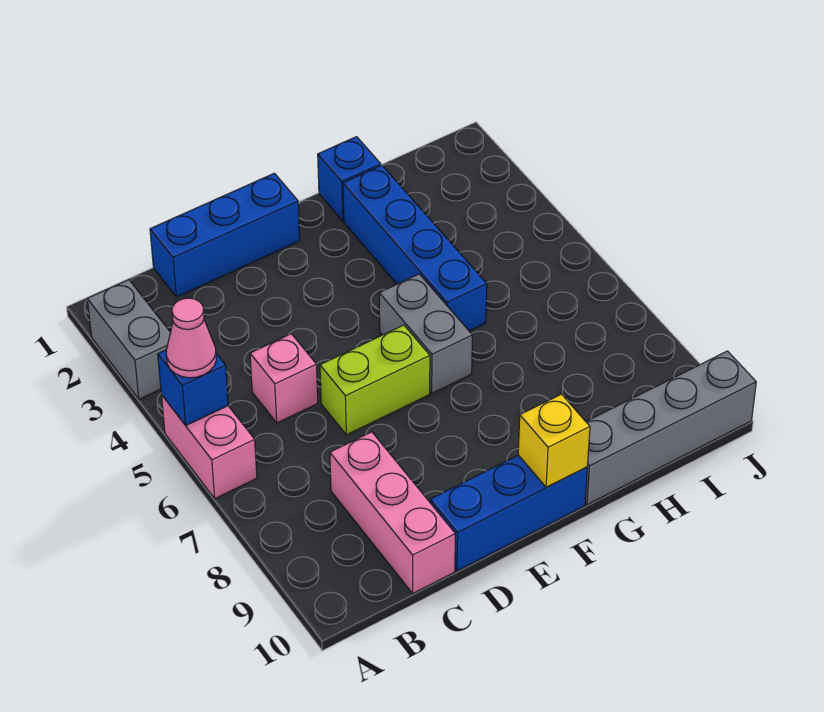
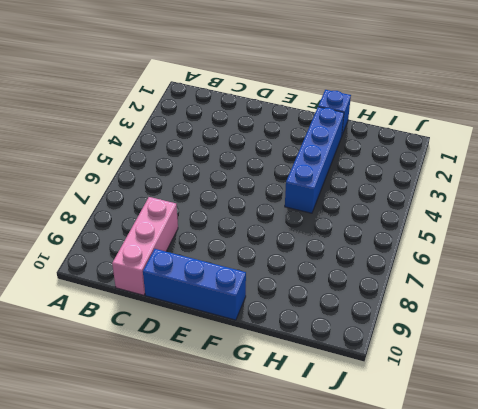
none -> grey brick A2:A3 level 1
none -> pink brick A5:A6 level 1
none -> blue brick C1:E1 level 1

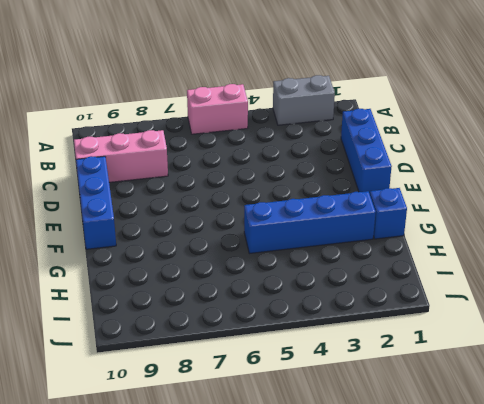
none -> pink brick C5 level 1
none -> lime brick D6:E6 level 1
none -> grey brick F5:F6 level 1

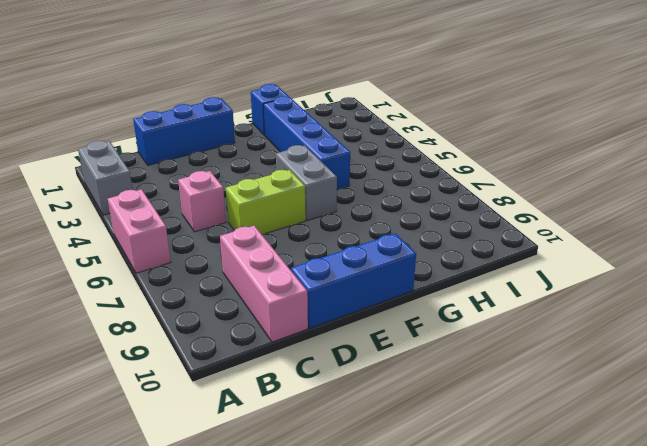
none -> grey brick G10:J10 level 1
none -> blue brick A5 level 2
none -> yellow brick F10 level 2

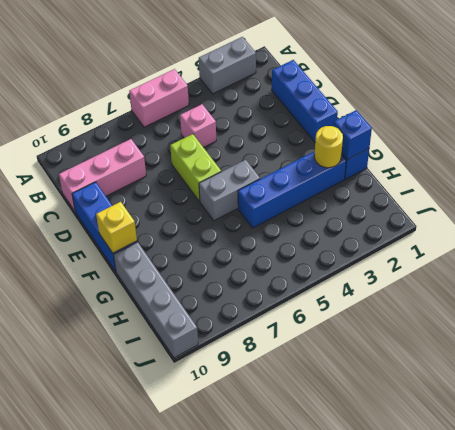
blue brick G1 level 2 -> blue brick A5 level 2
yellow round brick G2 level 2 -> none
none -> pink cone A5 level 3

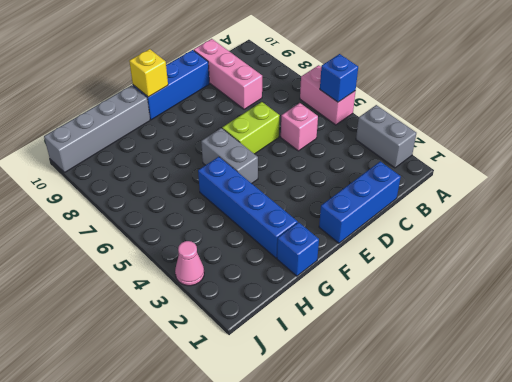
pink cone J3 level 1 -> pink cone A5 level 3

